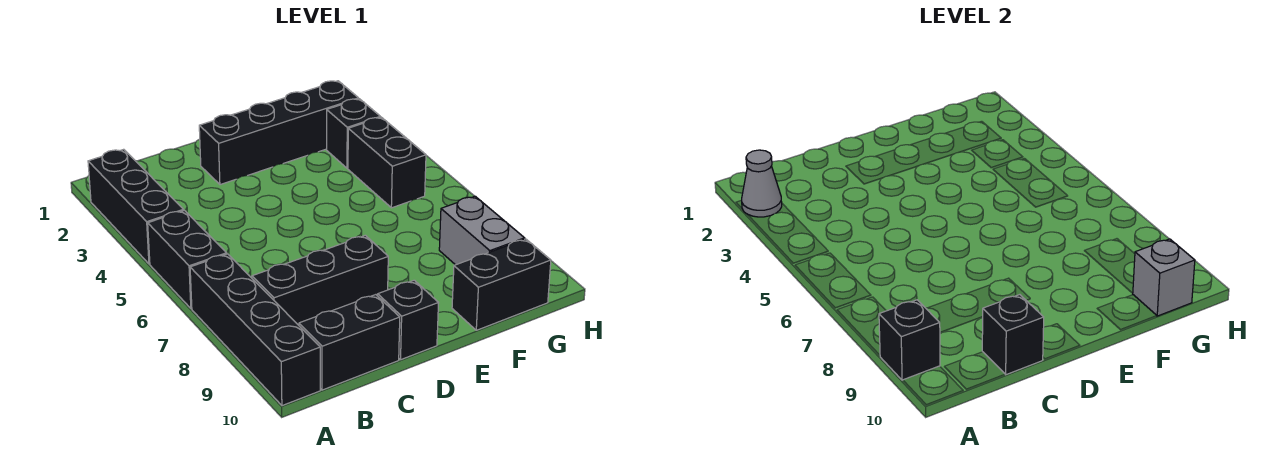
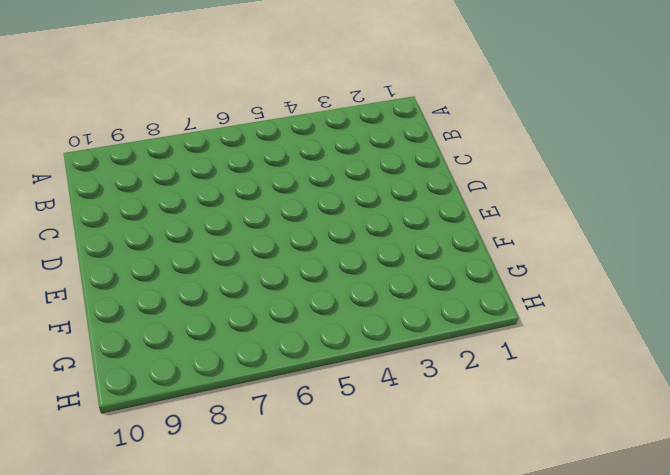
none -> black brick A2:A4 level 1
none -> black brick A5:A6 level 1
none -> black brick A7:A10 level 1

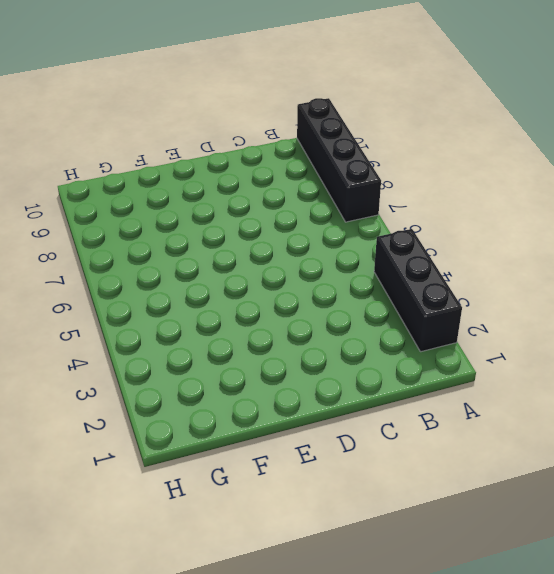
none -> black brick A5:A6 level 1
none -> black brick B8:D8 level 1
none -> black brick B10:C10 level 1

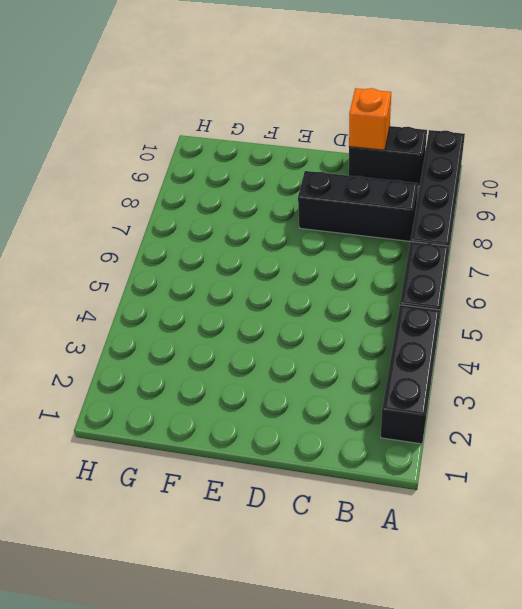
orange brick C10 level 2 -> black brick C10 level 2
none -> black brick D2:G2 level 1
none -> black brick D10 level 1
none -> black brick F10:G10 level 1

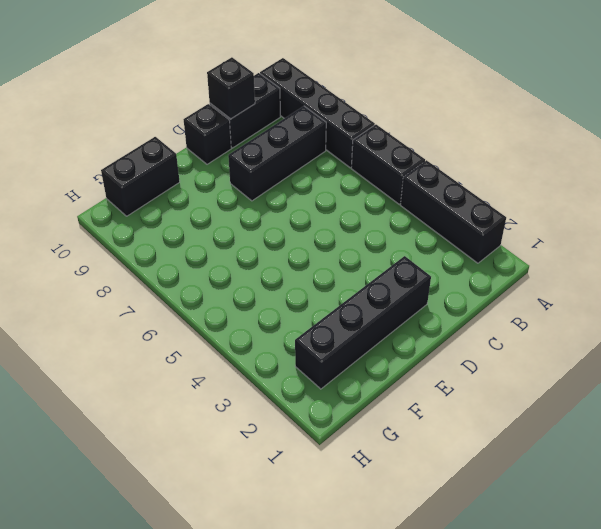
none -> black brick G3 level 1
none -> black brick G4:G5 level 1
none -> grey brick G8:G9 level 1

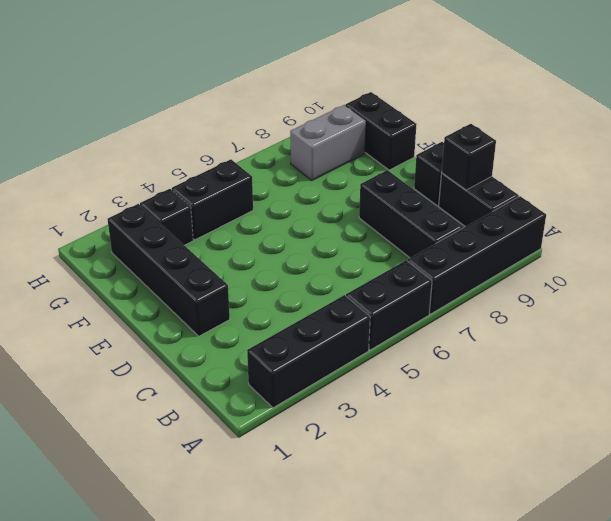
none -> grey cone A2 level 2
none -> black brick A9 level 2
none -> grey brick G10 level 2

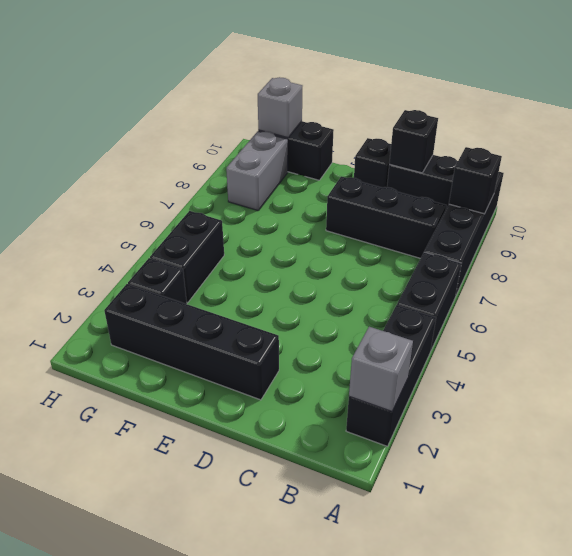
grey brick A2 level 2 -> grey cone A2 level 2

